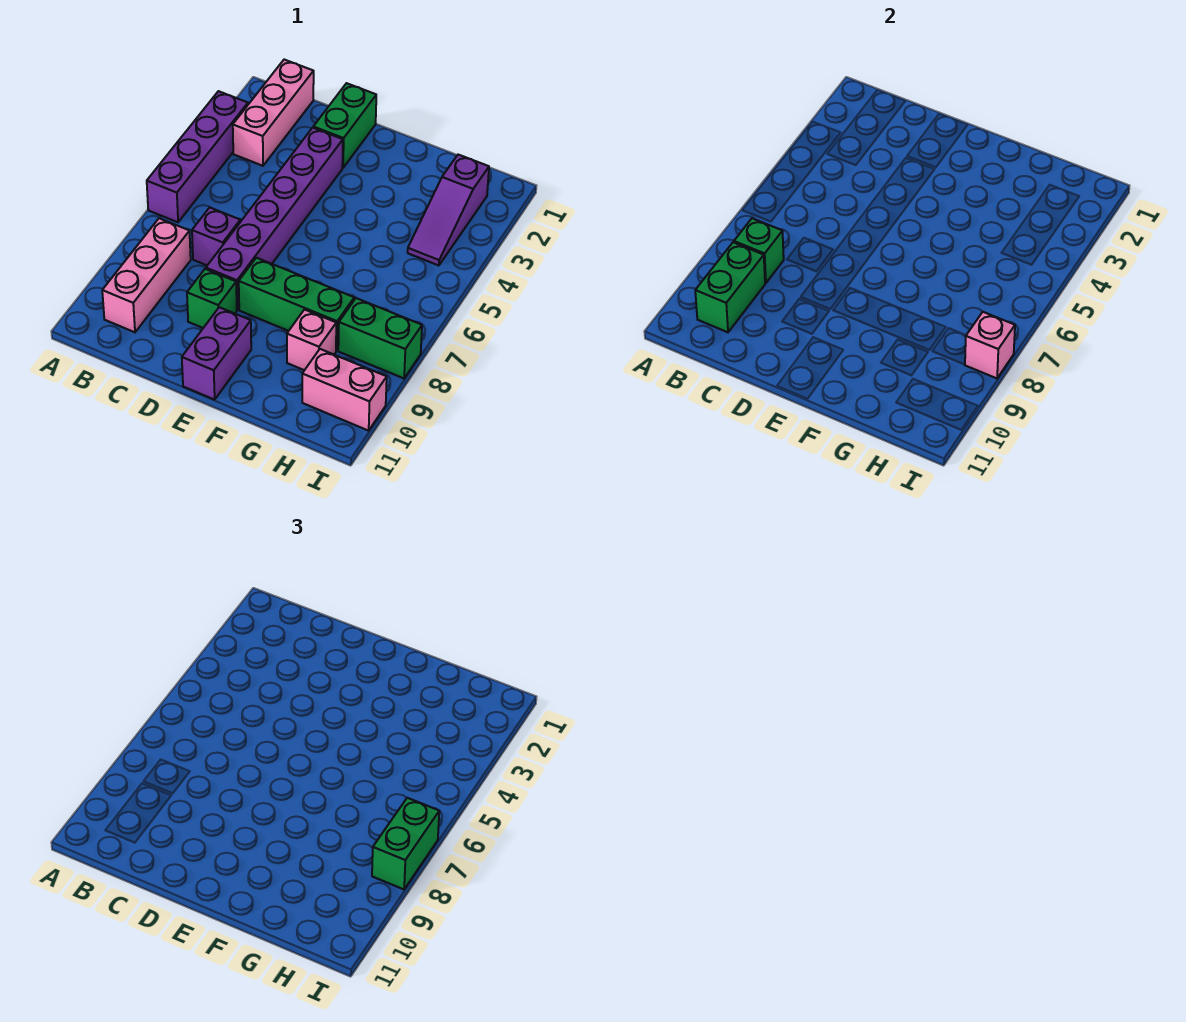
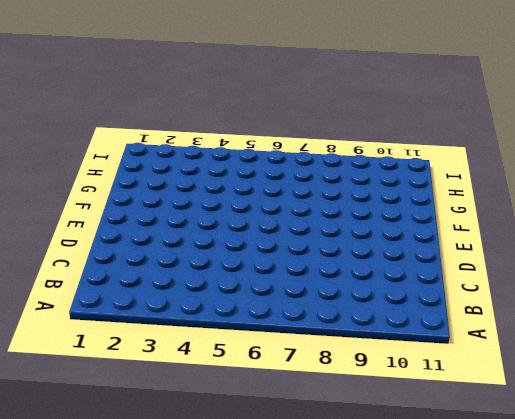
none -> purple brick A3:A6 level 1
none -> pink brick B1:B3 level 1
none -> pink brick B8:B10 level 1

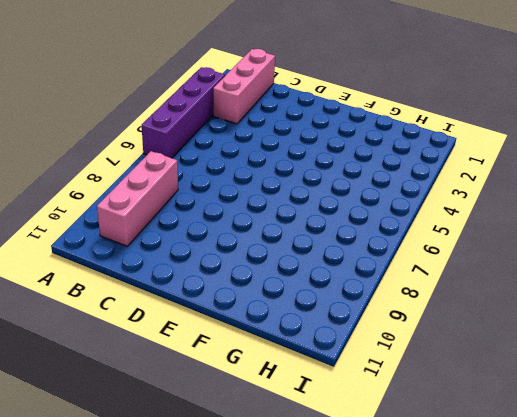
none -> purple brick C7 level 1
none -> green brick D1:D2 level 1
none -> purple brick D3:D8 level 1

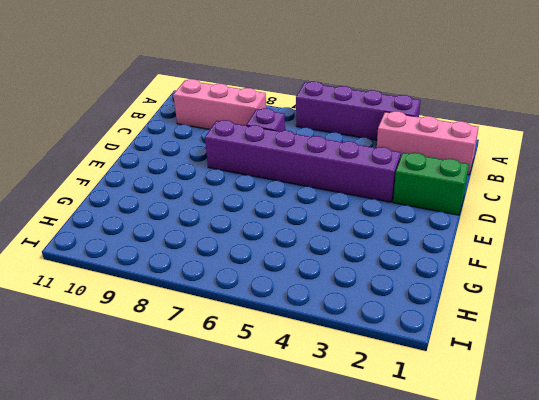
none -> green brick D9 level 1
none -> green brick E8:G8 level 1
none -> purple brick E10:E11 level 1

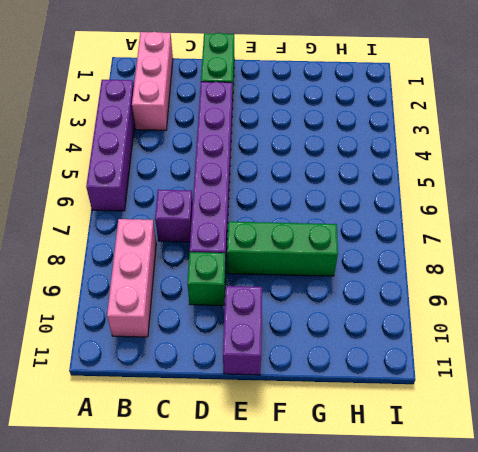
none -> pink brick G9 level 1
none -> purple slope H2:H4 level 1 top 2
none -> green brick H8:I8 level 1

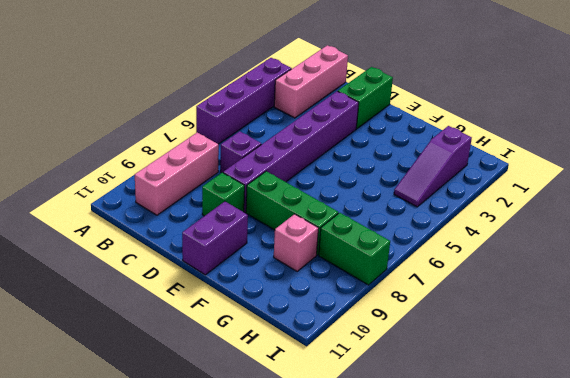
none -> pink brick H10:I10 level 1
none -> green brick B8 level 2
none -> green brick B9:B10 level 2

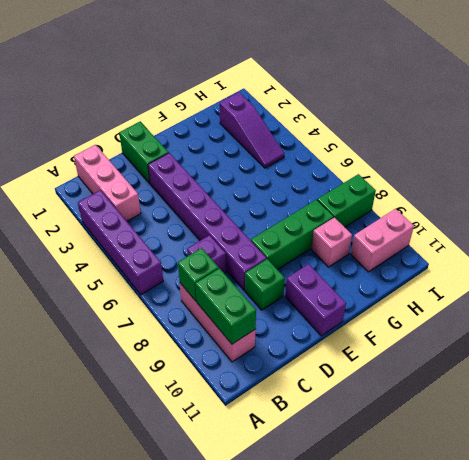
none -> pink brick I8 level 2
none -> green brick I7:I8 level 3

